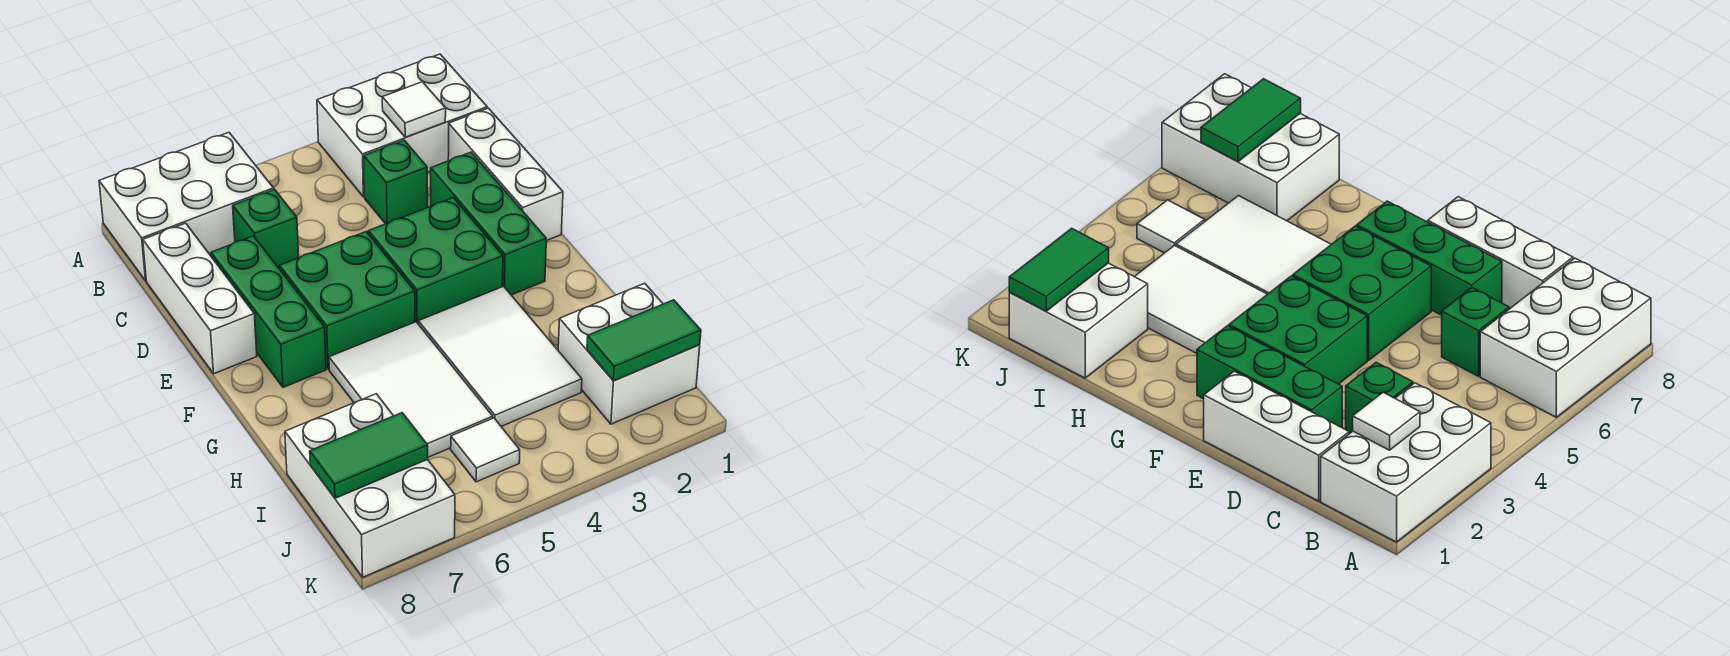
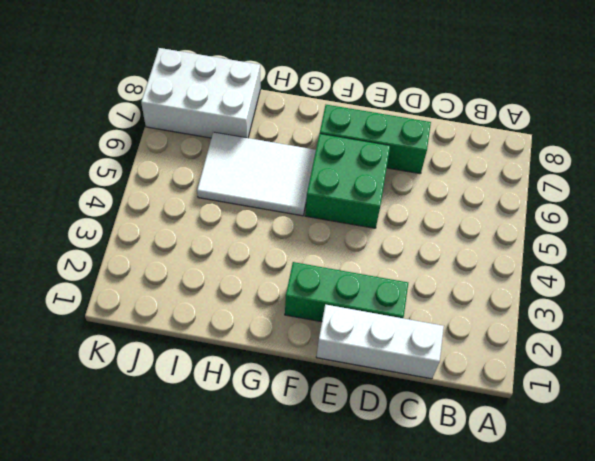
none -> white brick A1:B3 level 1
none -> white brick A6:B8 level 1
none -> green brick C3 level 1

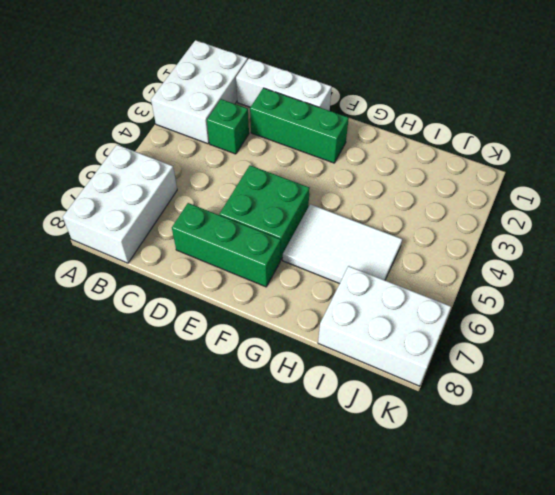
none -> green brick C6 level 1
none -> white brick C8:E8 level 1
none -> green brick E3:F4 level 1

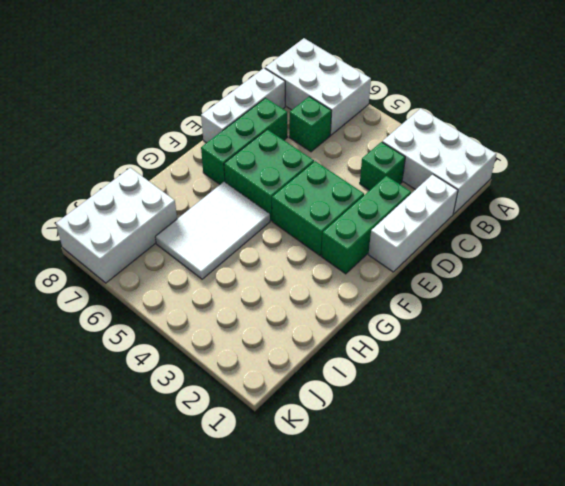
none -> white tile G3:I4 level 1
none -> white brick I1:J2 level 1
none -> white tile J5 level 1

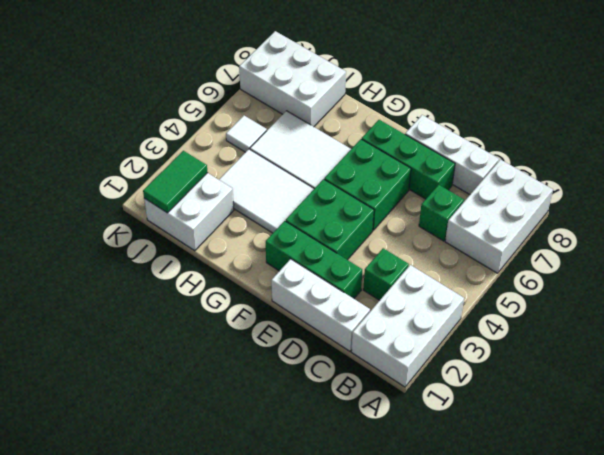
none -> white tile B2 level 2
none -> green tile J7:J8 level 2

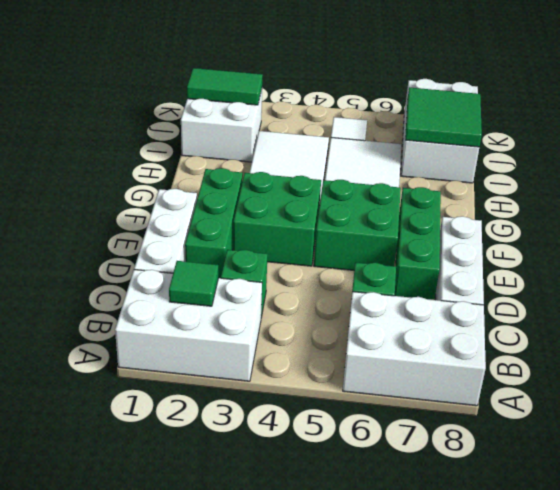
green tile B2 level 2 -> white tile B2 level 2
green tile I7:J8 level 2 -> green tile J7:J8 level 2

